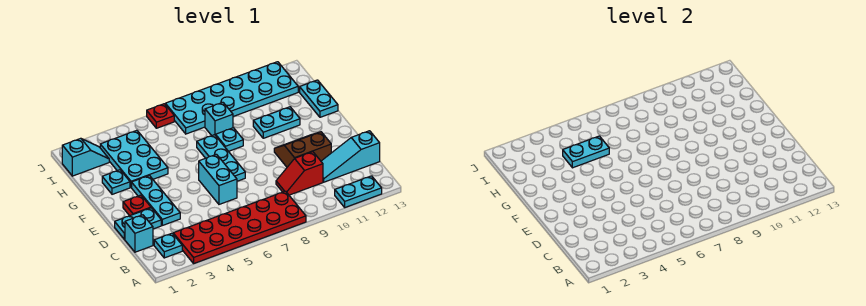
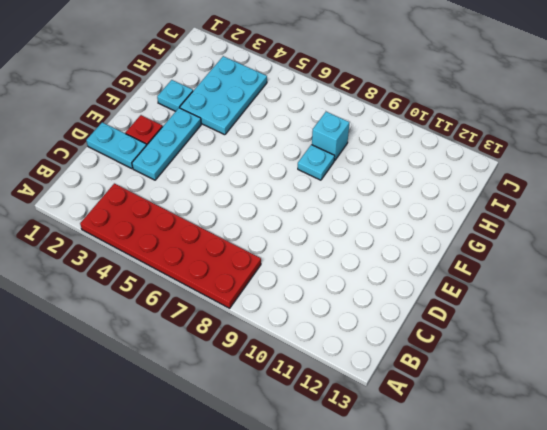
none -> cyan plate A11:A12 level 1
none -> cyan plate B2 level 1
none -> cyan brick C1 level 1

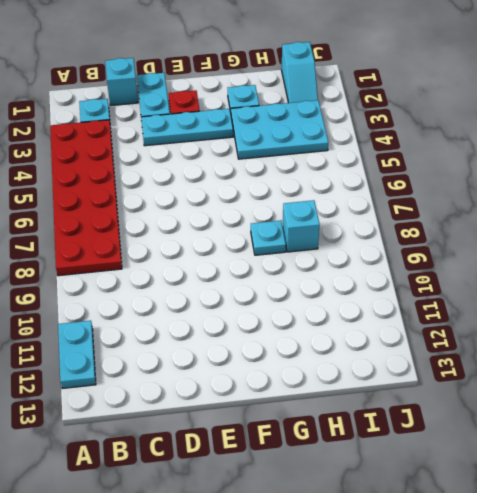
none -> red slope C9:C10 level 1 top 10
none -> cyan slope C11:C13 level 1 top 13
none -> cyan brick D6:E6 level 1

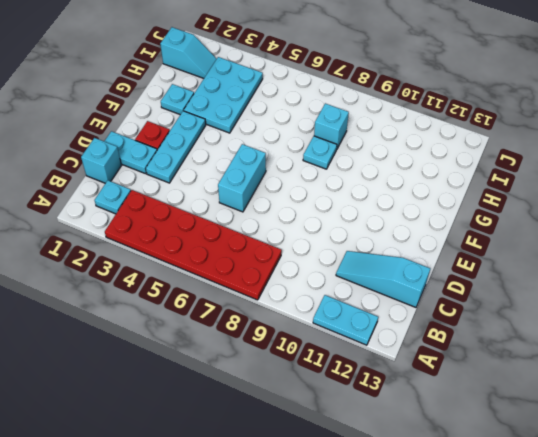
none -> red slope C9:C10 level 1 top 10
none -> brown slope D10:E11 level 1 top D
none -> cyan plate E7:G7 level 1

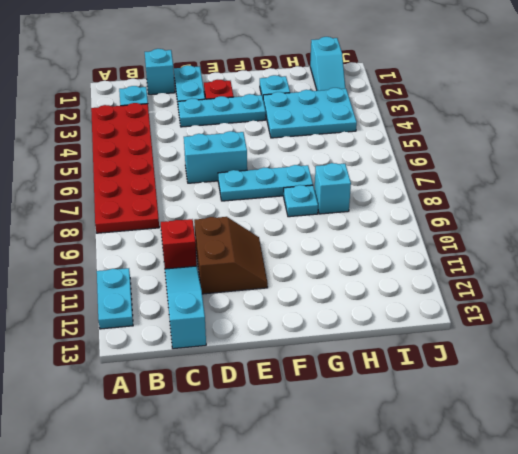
none -> cyan plate G10:G11 level 1
none -> cyan plate G13:H13 level 1
none -> cyan plate I7:J12 level 1

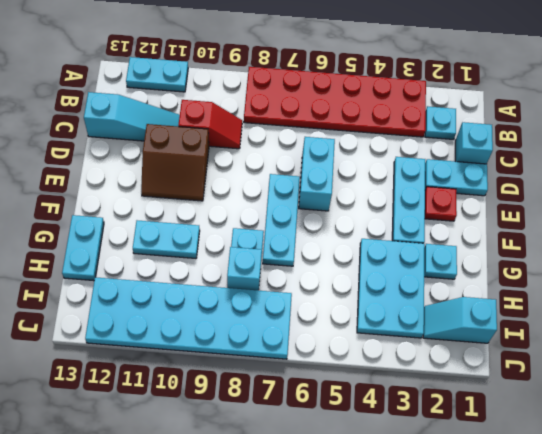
none -> red plate J6 level 1
none -> cyan plate H4:H5 level 2

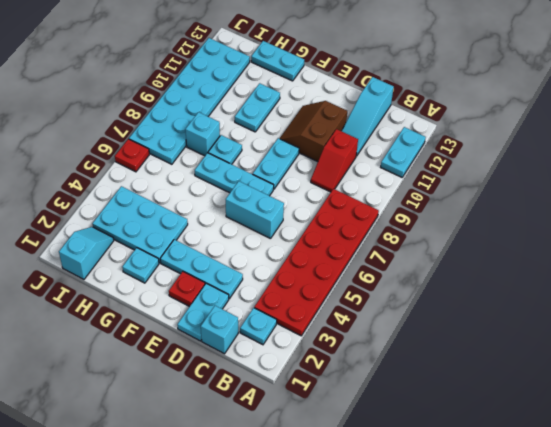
cyan plate E8:E9 level 1 -> cyan plate H4:H5 level 2

